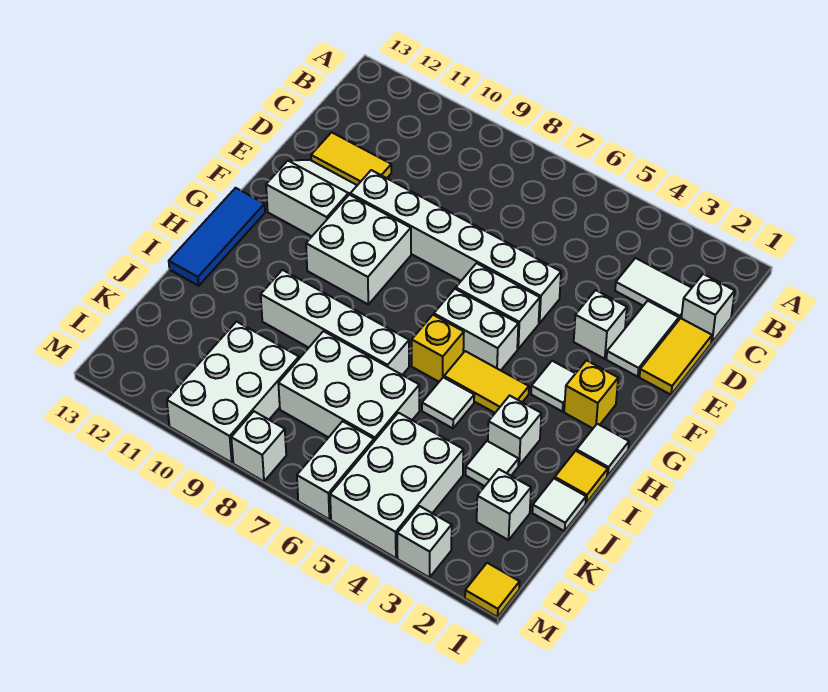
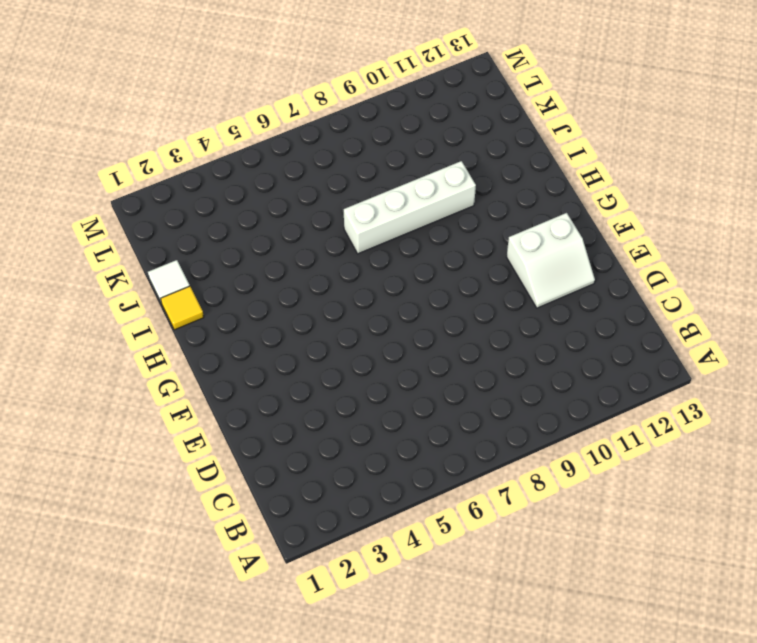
none -> white brick C1 level 1
none -> white tile C2:C3 level 1
none -> yellow tile D1:E1 level 1
none -> white tile D2:E2 level 1

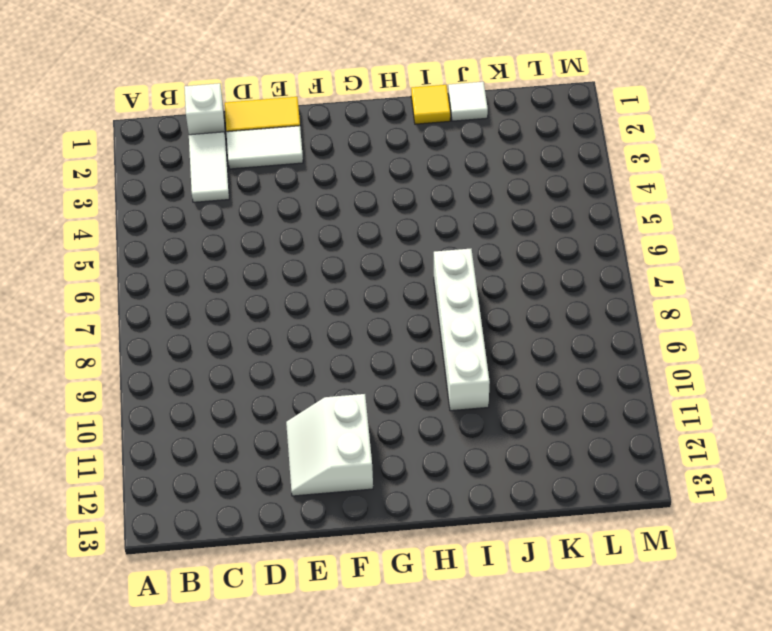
none -> yellow tile D11:D12 level 1
none -> white brick E3 level 1
none -> white brick E5:E10 level 1
none -> white brick F5:F6 level 1

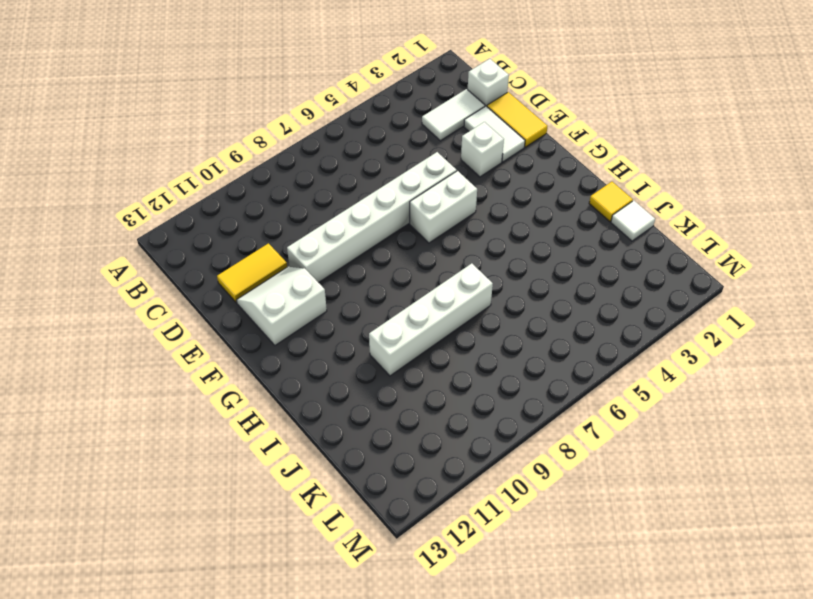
none -> white brick F9:G10 level 1
none -> yellow brick G2 level 1
none -> white tile G3 level 1
none -> white brick G5:G6 level 1

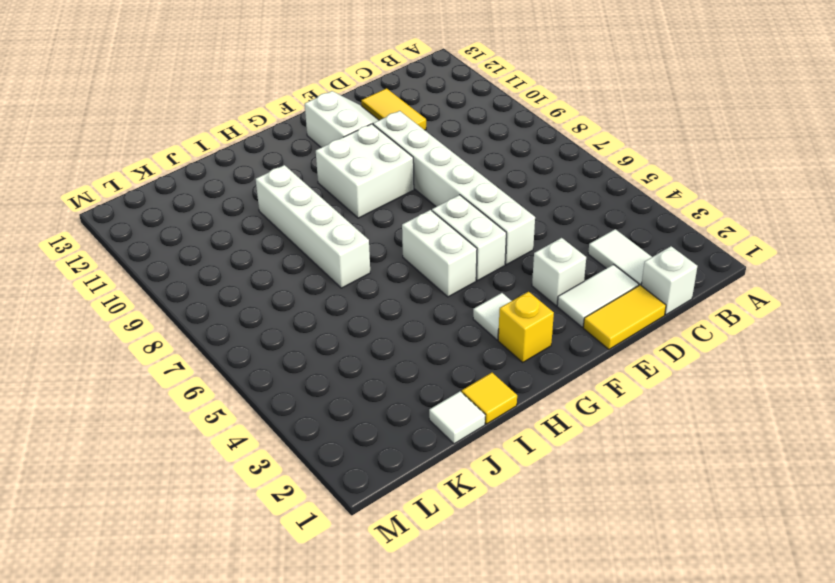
none -> blue tile G13:I13 level 1
none -> white tile H1 level 1
none -> yellow tile H4:H5 level 1
none -> yellow brick H6 level 1

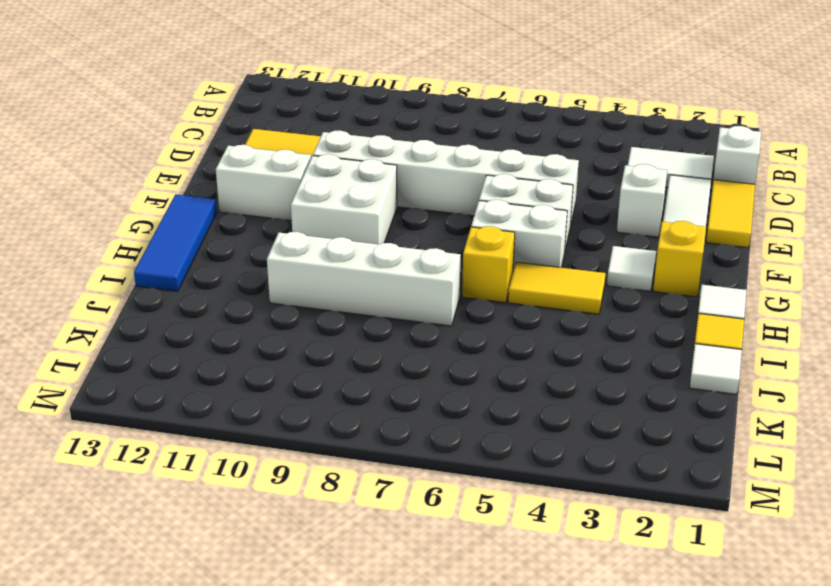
none -> white brick I3 level 1
none -> white tile I5 level 1
none -> white tile J3 level 1
none -> white brick J6:K8 level 1

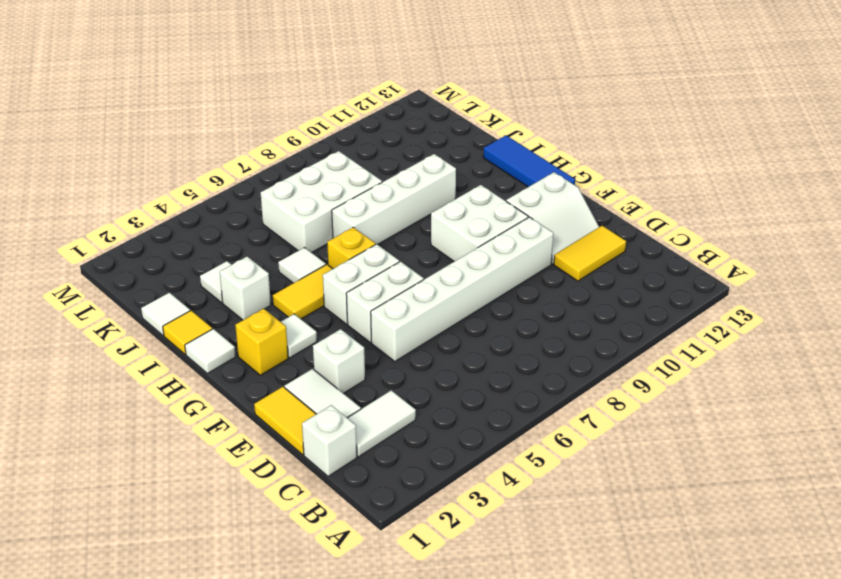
none -> white brick K2 level 1
none -> white brick K4:M5 level 1
none -> white brick K9:M10 level 1
none -> white brick L6:M6 level 1

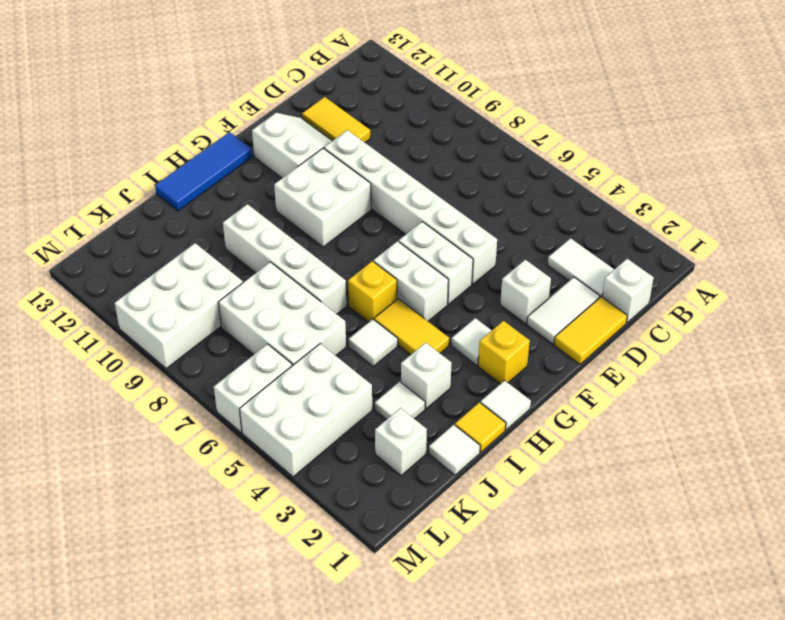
none -> yellow tile M1 level 1
none -> white brick M3 level 1
none -> white brick M8 level 1

